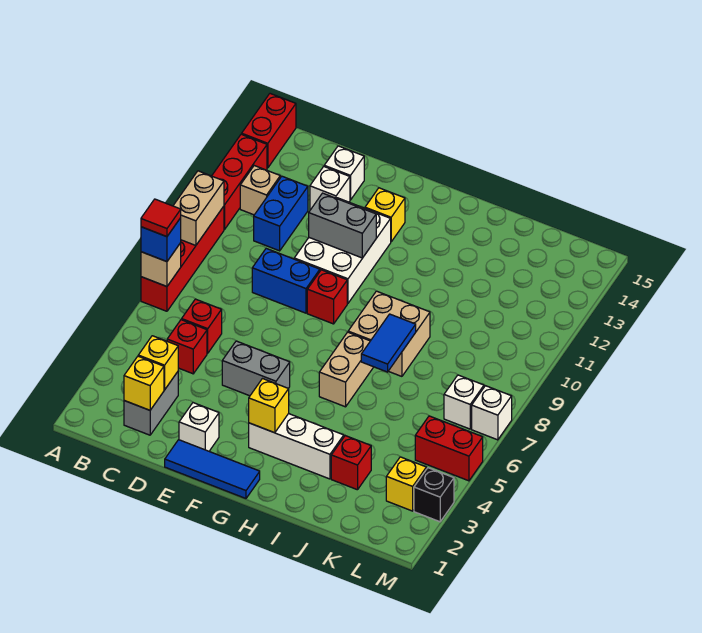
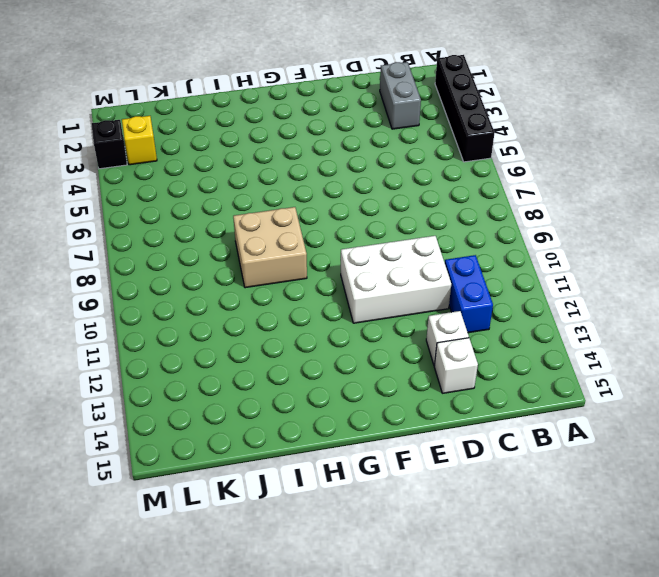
black brick A2:A5 level 1 -> none
white brick D10:F11 level 1 -> white brick E10:F12 level 1
none -> red brick A7:A10 level 1
none -> red brick A11:A13 level 1
none -> red brick A14:A15 level 1
none -> tan brick B12 level 1

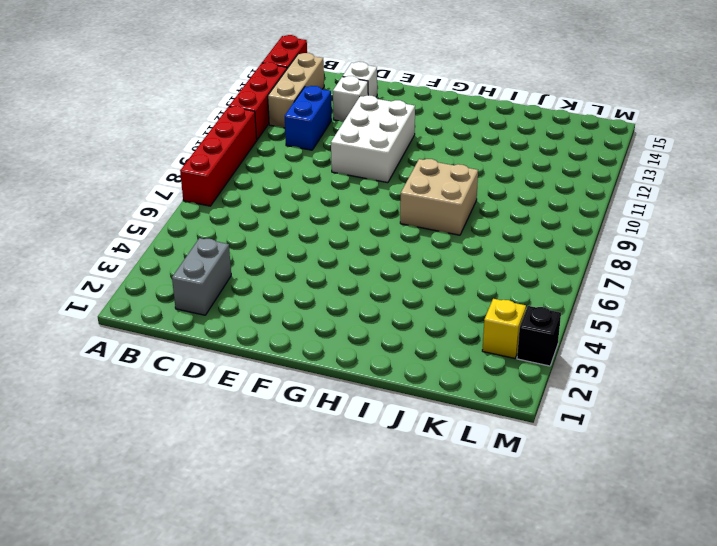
tan brick B12:B14 level 1 -> tan brick B12 level 1
none -> red brick C5 level 1
none -> red brick C6 level 1
none -> blue brick D9:E9 level 1
none -> blue tile E1:G1 level 1

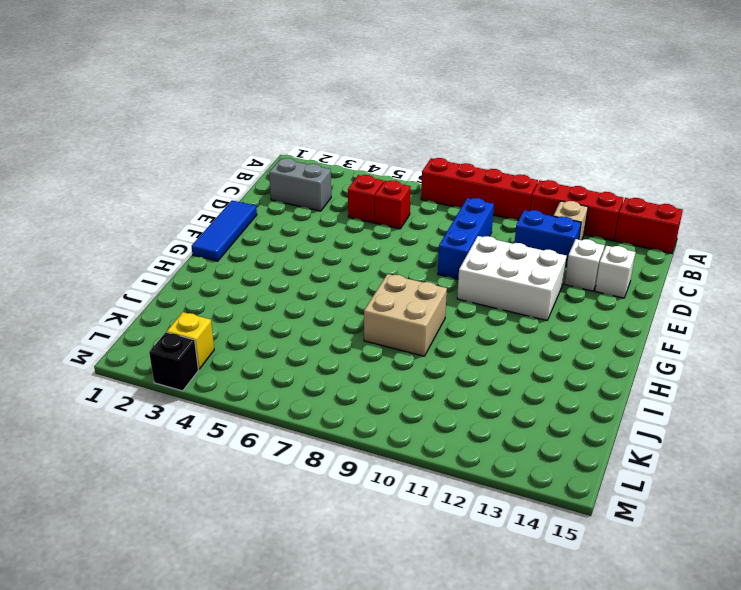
blue brick C9:E9 level 1 -> blue brick D9:E9 level 1
none -> white brick E2 level 1
none -> grey brick E5:F5 level 1
none -> red brick F9 level 1
none -> yellow brick F13 level 1

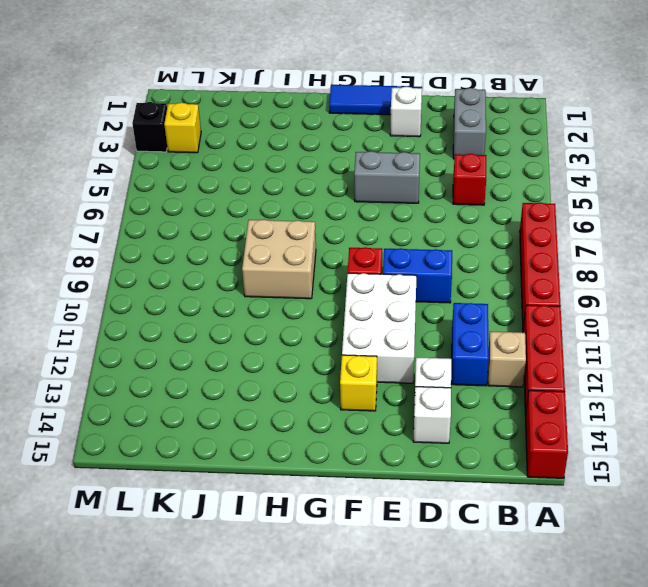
none -> red brick C6 level 1
none -> white brick G3:I3 level 1
none -> tan brick H6:H7 level 1
none -> red brick J3 level 1

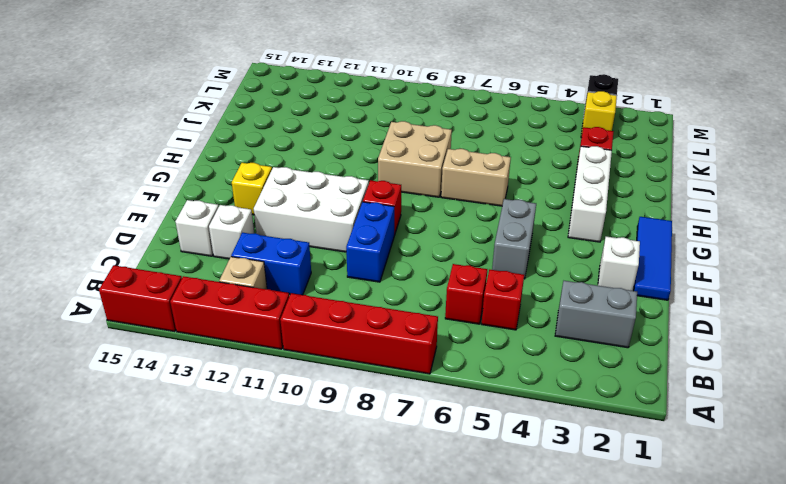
none -> red brick L5:M5 level 1
none -> white brick L7 level 1
none -> white brick M7 level 1
none -> tan brick A7 level 2

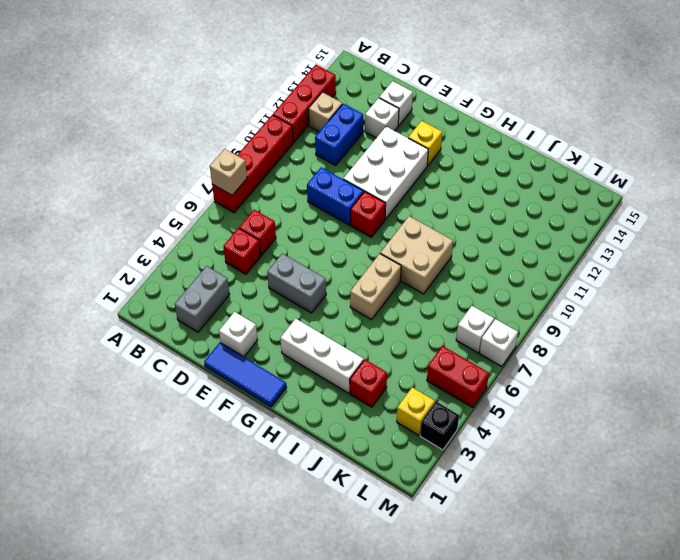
none -> red brick A14:A15 level 1
none -> tan brick A9:A10 level 2
none -> yellow brick C2 level 2
none -> yellow brick C3 level 2

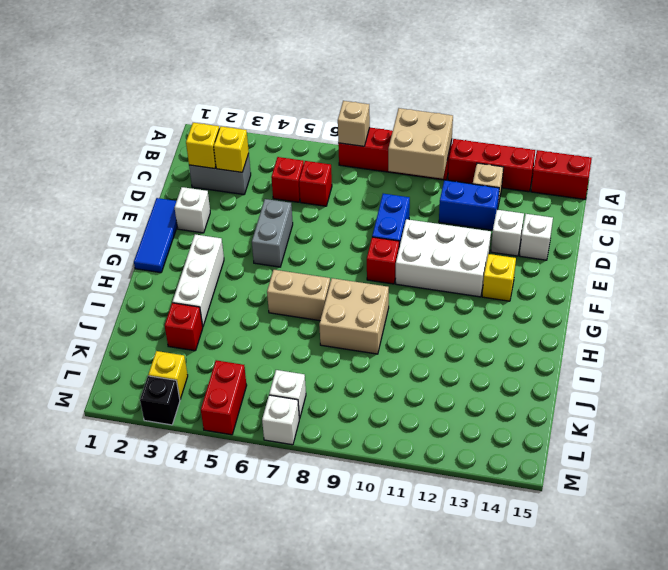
tan brick A9:B10 level 2 -> tan brick A9:A10 level 2
none -> grey brick E11:F11 level 2
none -> yellow brick G3 level 2
none -> blue tile I7:I8 level 2
none -> blue brick A7 level 3

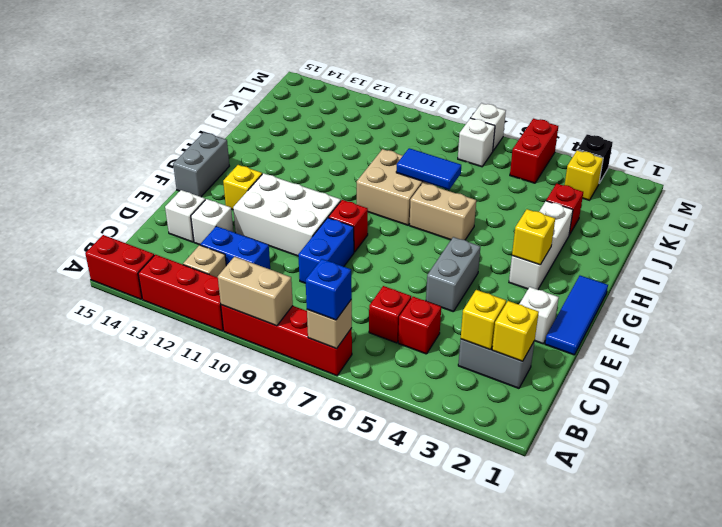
grey brick F15:G15 level 1 -> grey brick E11:F11 level 2
none -> red tile A7 level 4

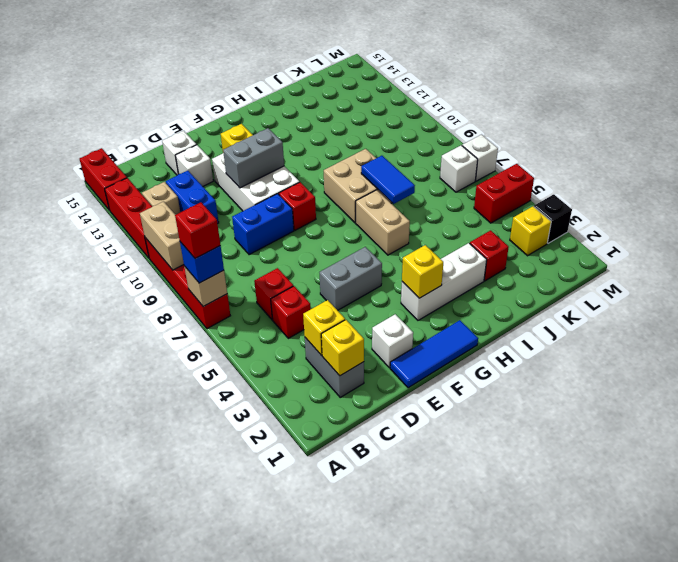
red brick A7 level 4 -> red tile A7 level 4

